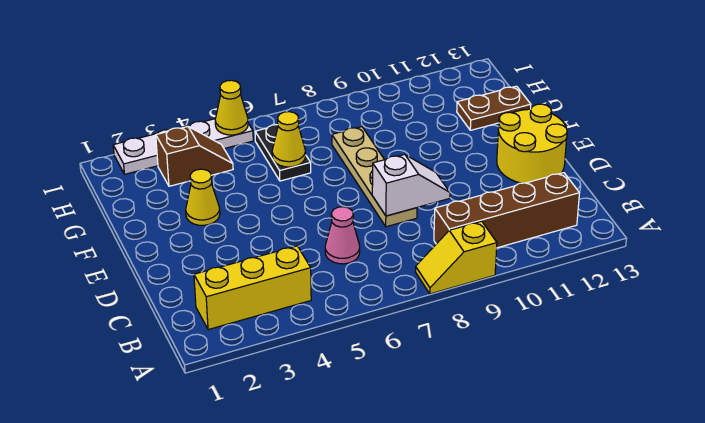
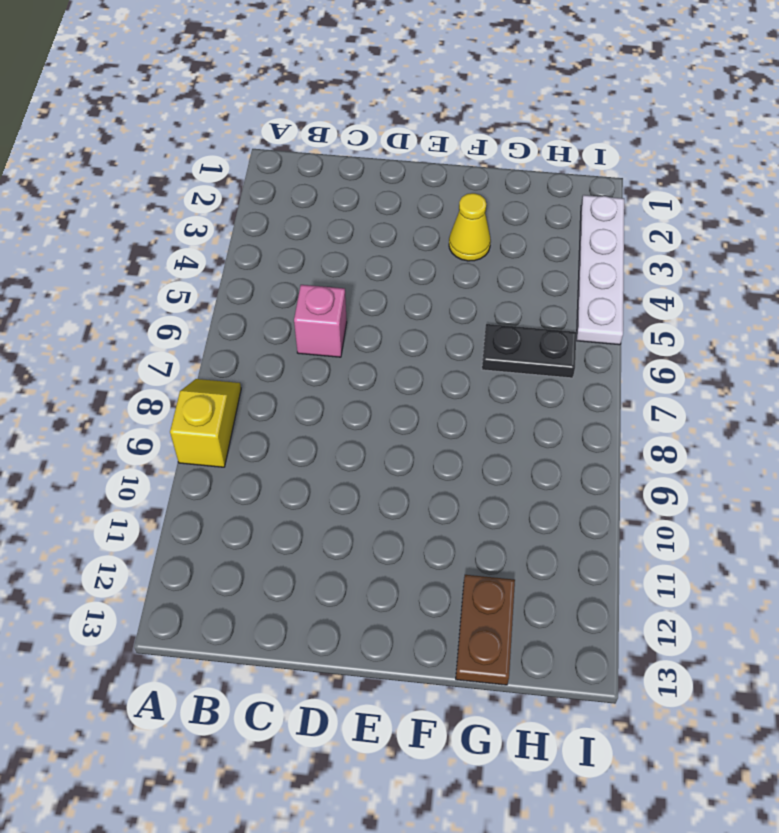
pink brick C6 level 1 -> pink cone C6 level 1
none -> yellow brick B2:B4 level 1
none -> brown brick B9:B12 level 1
none -> tan plate D8:G8 level 1

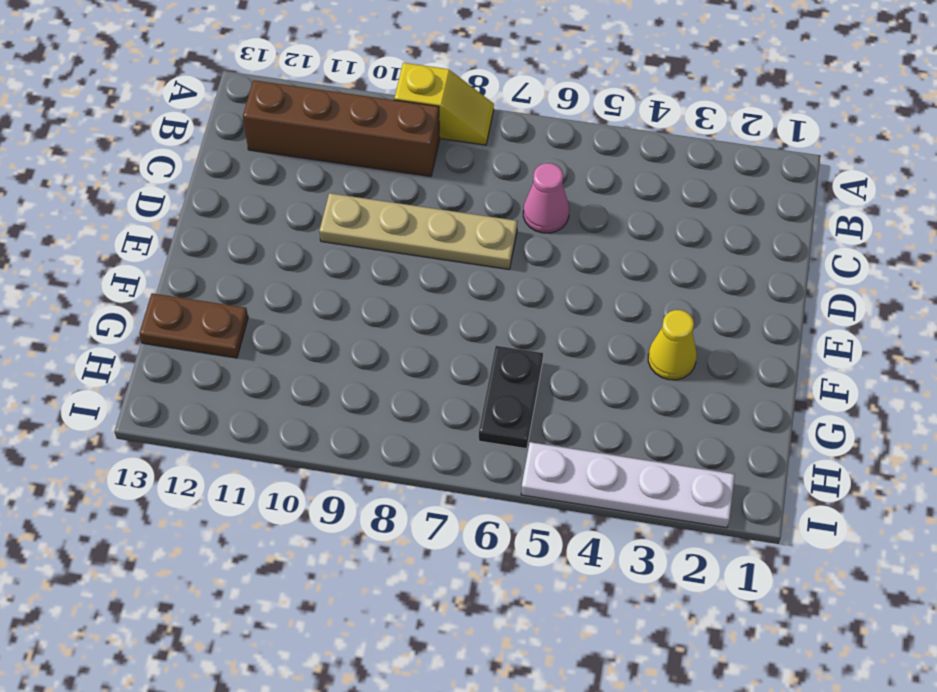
tan plate D7:D10 level 1 -> tan plate D8:G8 level 1
none -> yellow brick B2:B4 level 1
none -> yellow round brick D12:E13 level 1
none -> brown slope H3:H4 level 1 top 3

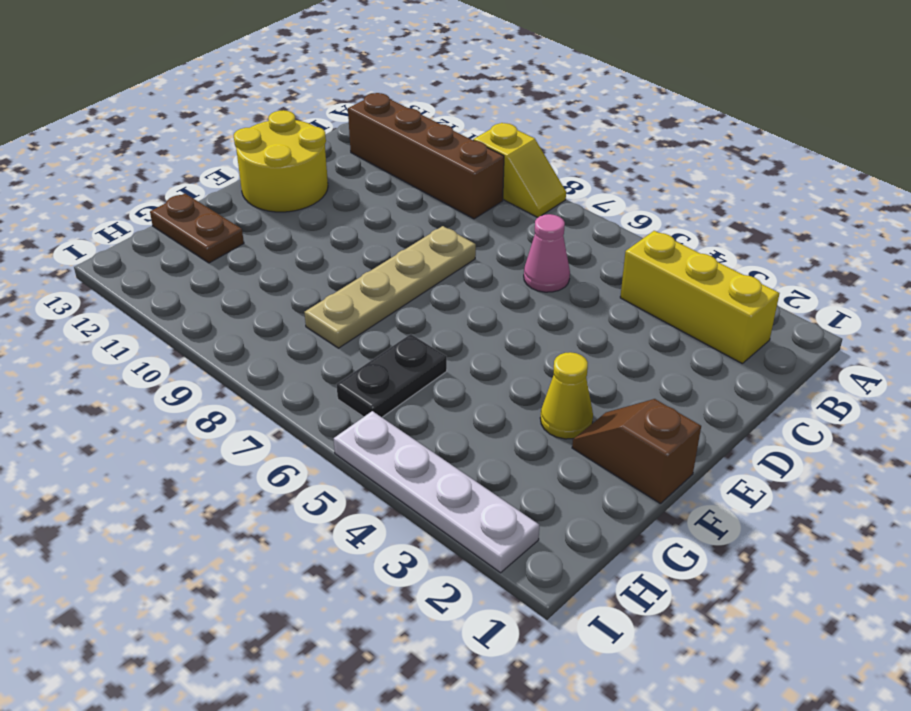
brown slope F1:F2 level 1 top 1 -> brown slope H3:H4 level 1 top 3
none -> white slope D8:D9 level 2 top 8
none -> yellow cone G6 level 2
none -> yellow cone I5 level 2

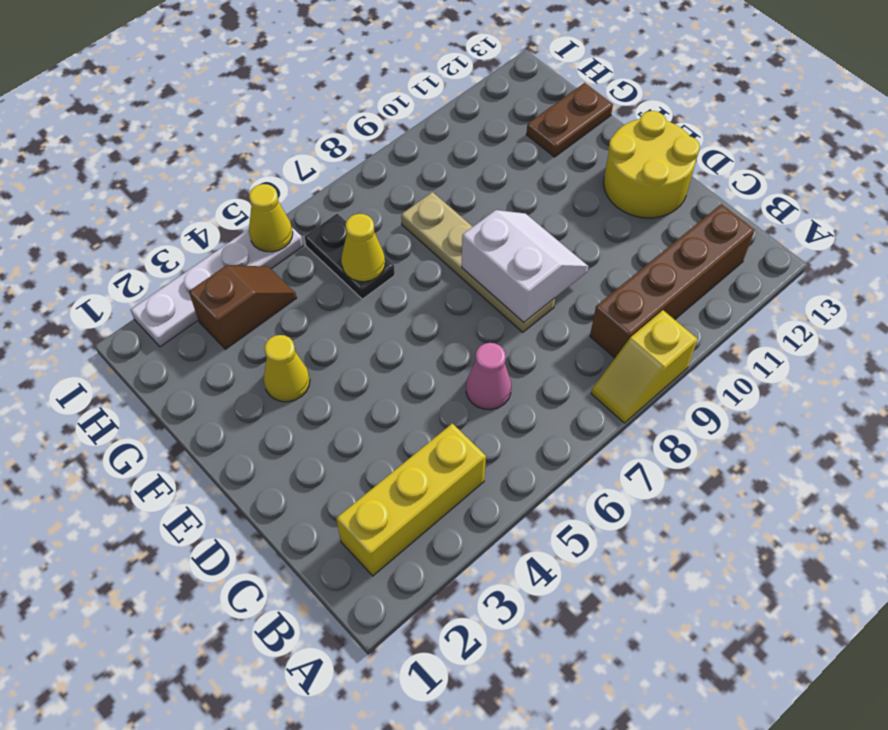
white slope D8:E9 level 2 top 8 -> white slope D8:D9 level 2 top 8

